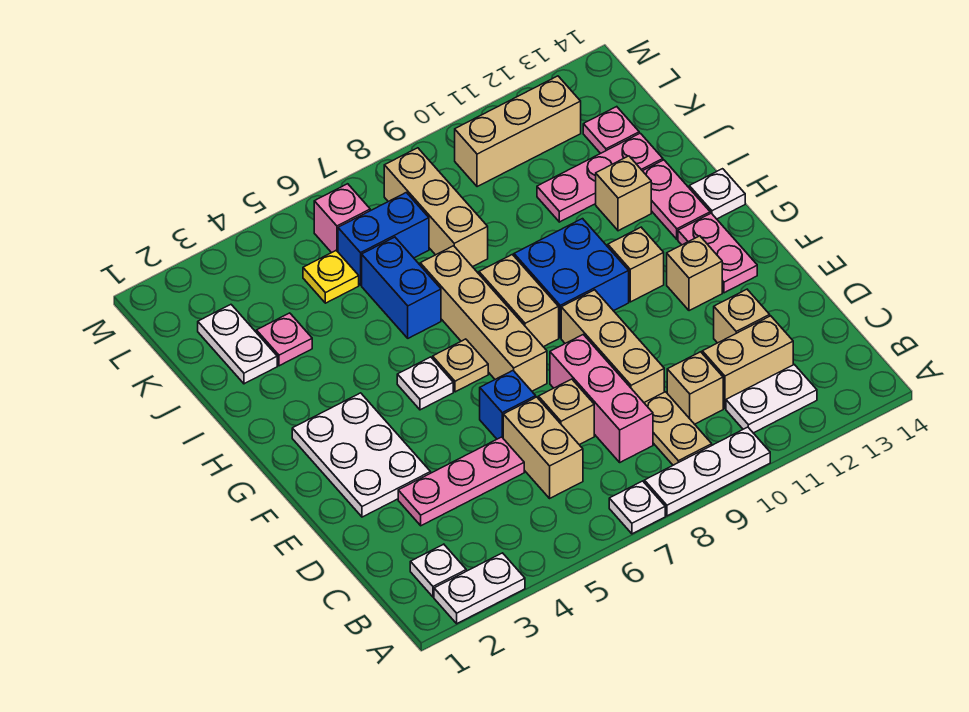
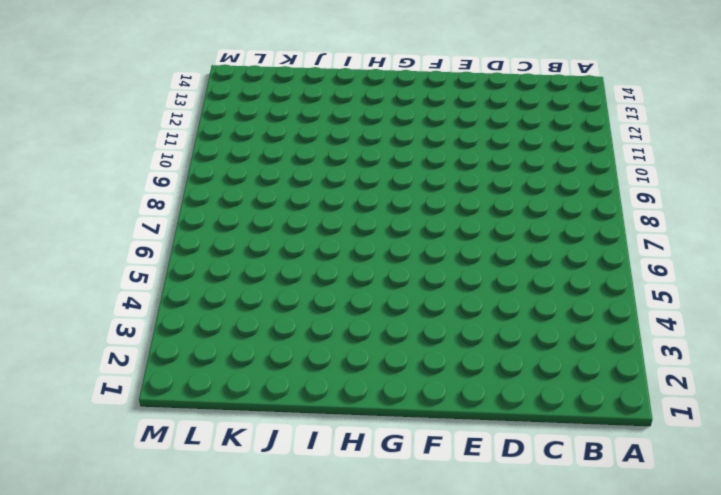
none -> white plate A2:A3 level 1
none -> white plate A7 level 1
none -> white plate A8:A10 level 1
none -> white plate B2 level 1

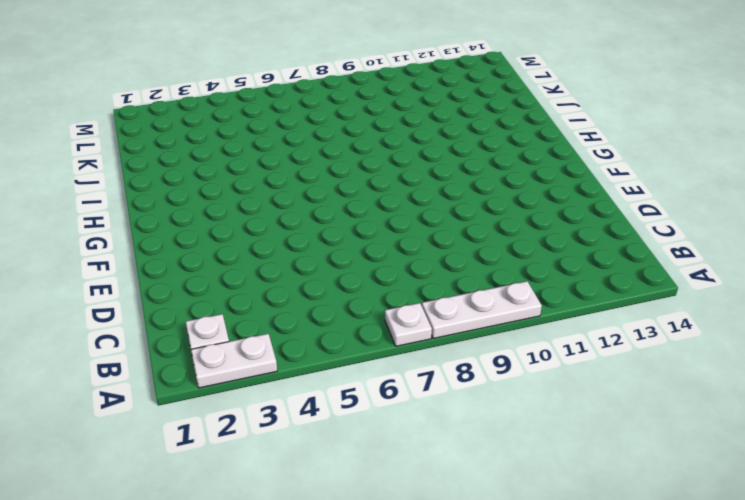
none -> tan plate B9:C9 level 1
none -> white plate B11:B12 level 1
none -> tan brick C6:D6 level 1
none -> pink brick C8:E8 level 1

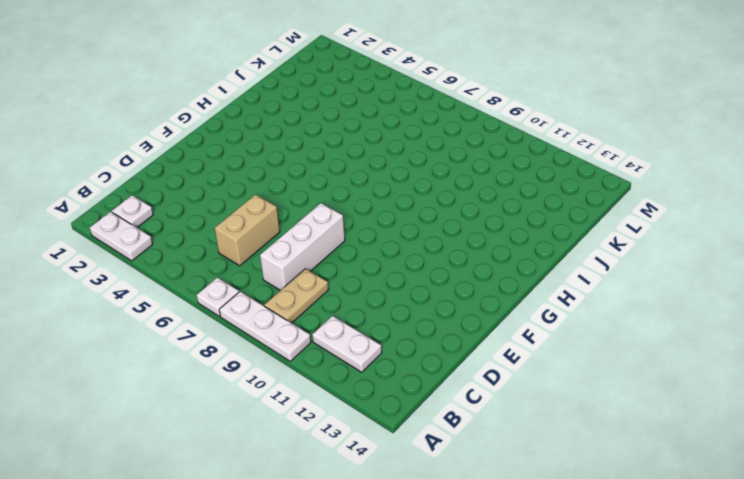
white brick C8:E8 level 1 -> pink brick C8:E8 level 1
none -> tan brick C10 level 1
none -> tan brick C11:C12 level 1
none -> pink plate D3:D5 level 1
none -> tan brick D7 level 1

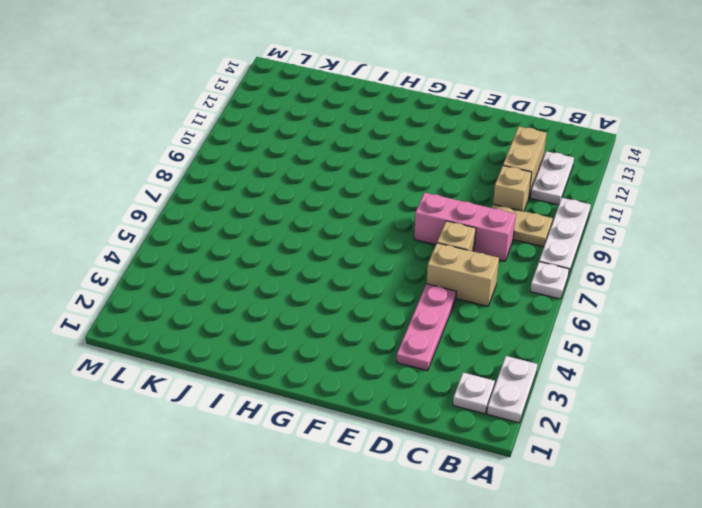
none -> tan brick D9:F9 level 1
none -> tan brick D12 level 1
none -> white plate E2:G3 level 1
none -> blue brick E6 level 1

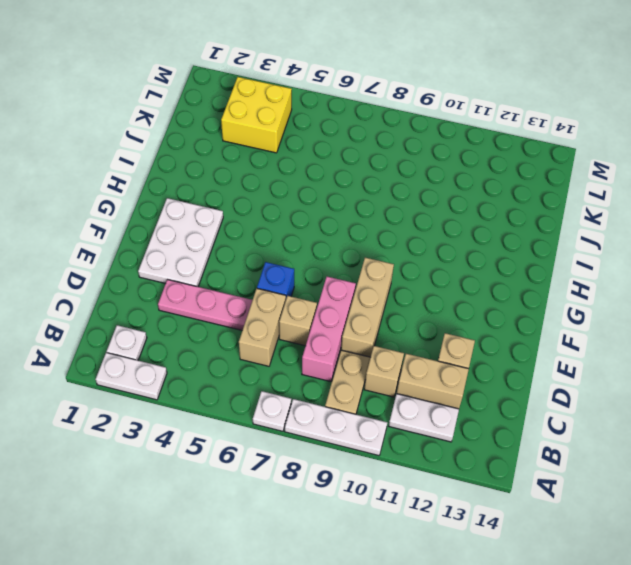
yellow brick K3:L4 level 1 -> none
none -> tan brick F7:I7 level 1
none -> tan brick F12 level 1
none -> pink plate F13:G13 level 1
none -> white plate G5 level 1

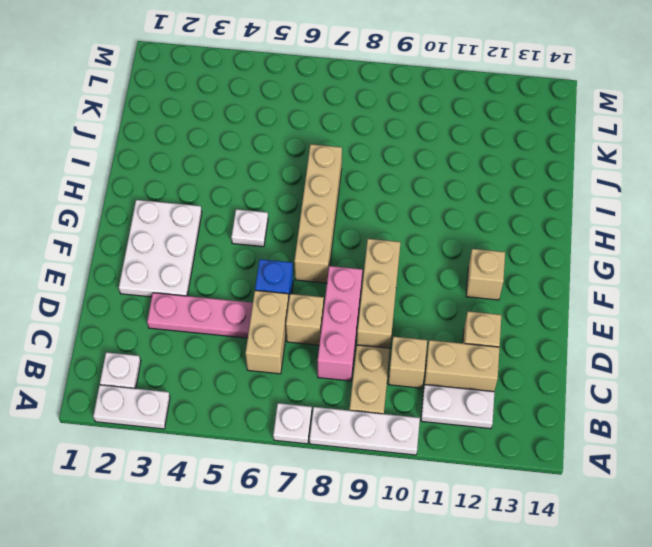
none -> pink plate F13:G13 level 1
none -> tan plate G6 level 1
none -> tan brick G8:H8 level 1
none -> blue brick G9:H10 level 1

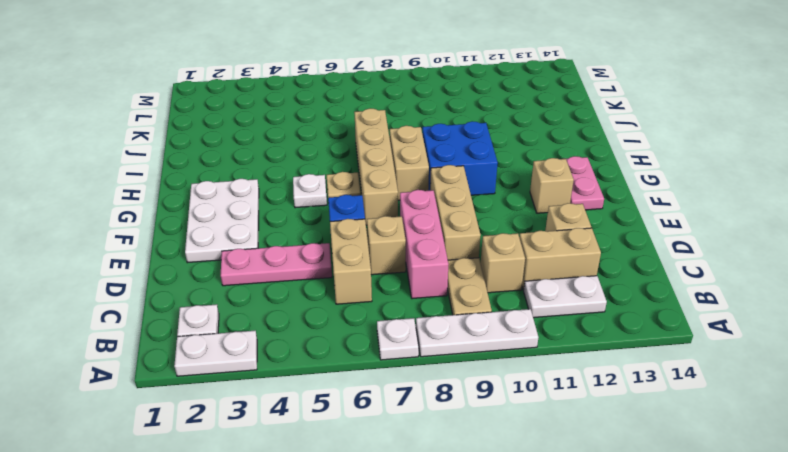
none -> tan brick G11 level 1
none -> pink plate H13:I13 level 1
none -> white plate H14 level 1
none -> blue brick I6:J6 level 1

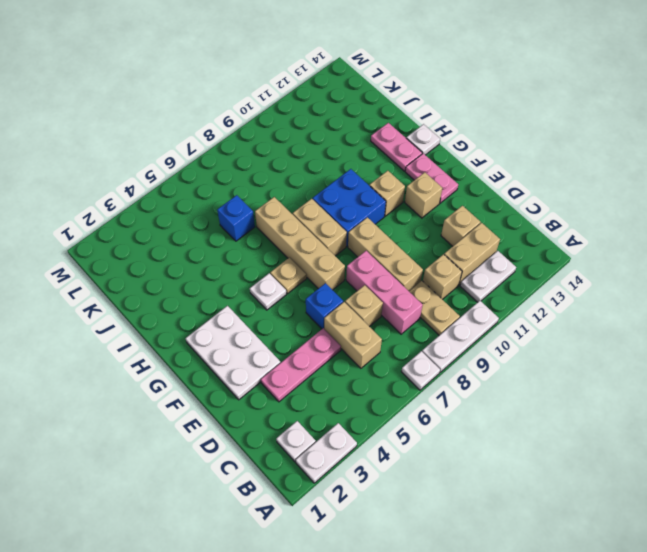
blue brick J6 level 1 -> blue brick I6:J6 level 1
none -> tan brick I12 level 1
none -> white plate J2:K2 level 1
none -> pink plate J3 level 1
none -> tan brick J8:L8 level 1

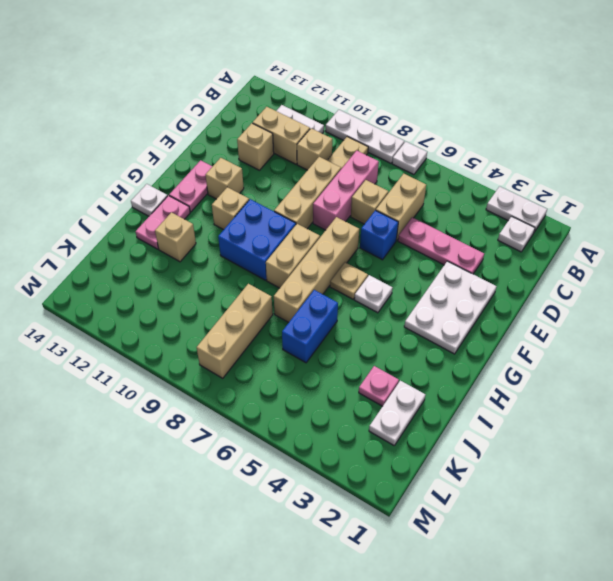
none -> pink plate J11:J13 level 1
none -> yellow plate K5 level 1
none -> blue brick K6:K7 level 1
none -> pink plate K13 level 1

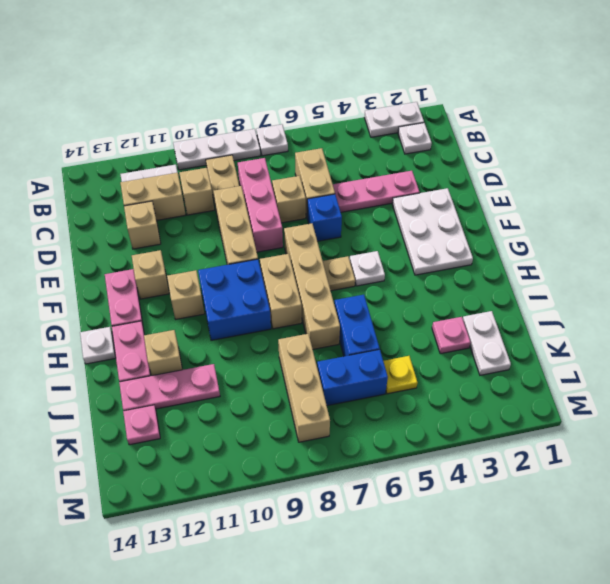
none -> pink brick L6 level 1
none -> tan brick L10:L12 level 1

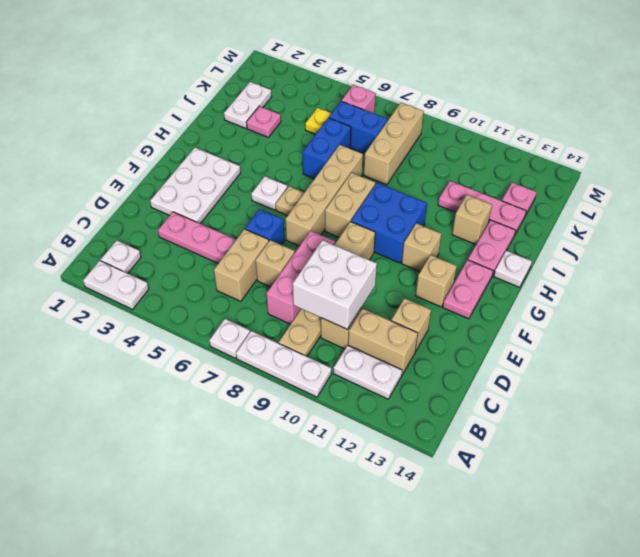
white brick C9:D10 level 2 -> none
none -> tan brick L10:L12 level 1

